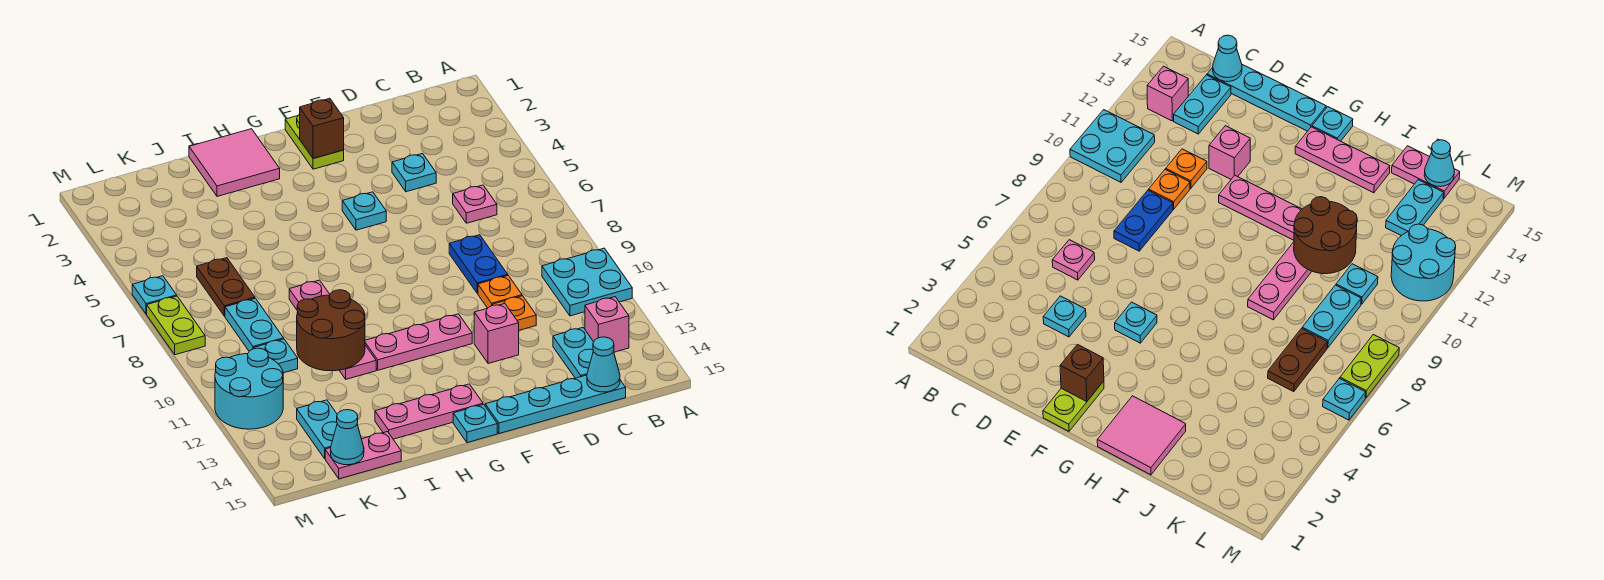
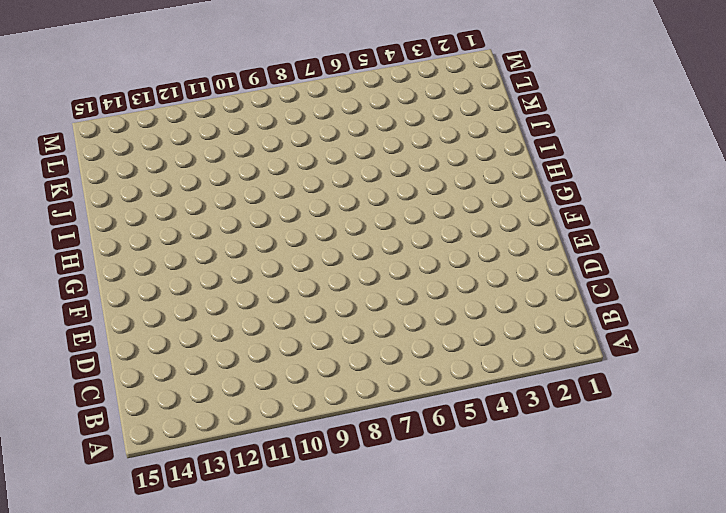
none -> cyan plate A10:B11 level 1
none -> pink brick B13 level 1
none -> pink plate C6 level 1

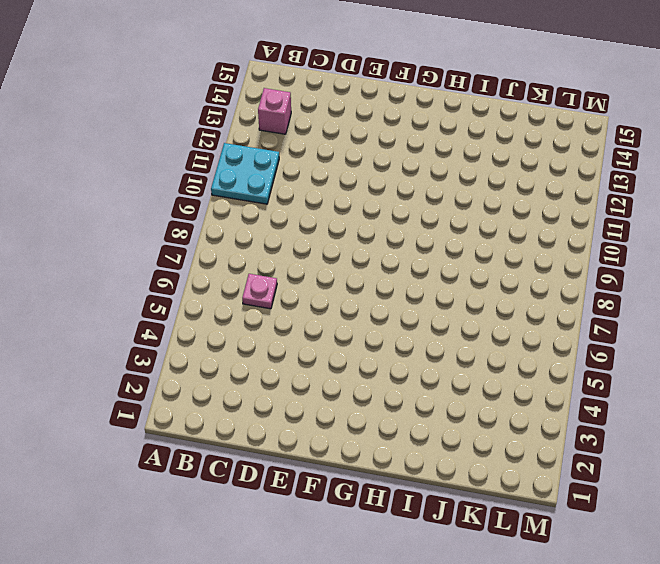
none -> cyan plate C13:C14 level 1
none -> cyan plate C15:F15 level 1
none -> cyan plate D4 level 1

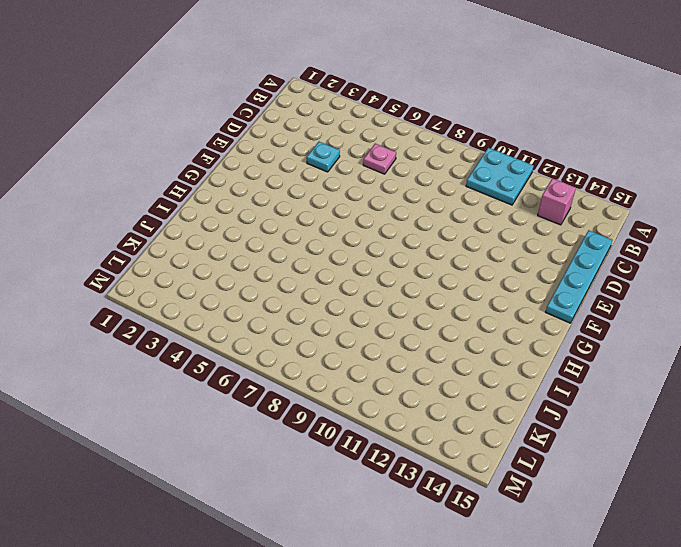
none -> cyan plate C13:C14 level 1
none -> blue plate D8:D9 level 1
none -> orange plate D10 level 1

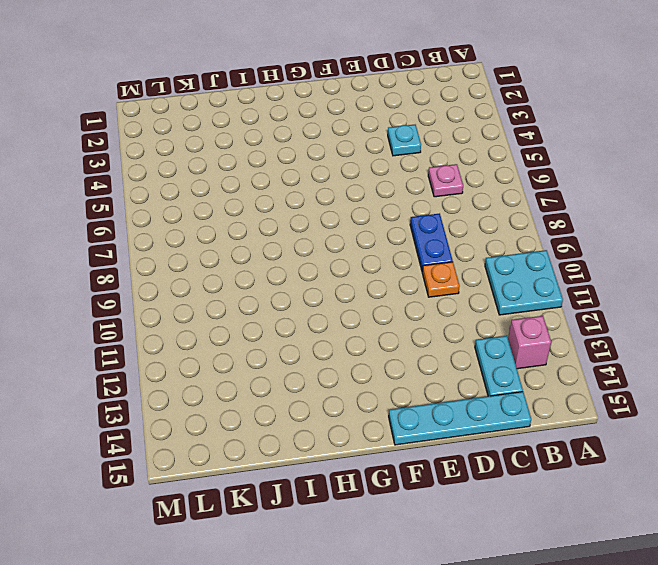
none -> orange plate D11 level 1
none -> pink brick E12 level 1
none -> lime plate F1:F2 level 1

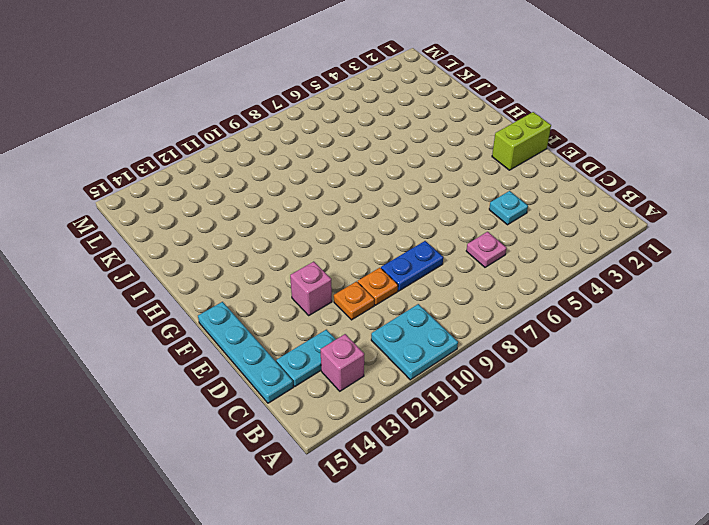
lime brick F1:F2 level 1 -> lime plate F1:F2 level 1
none -> cyan plate F5 level 1
none -> pink plate F11:H11 level 1
none -> pink plate G14:I14 level 1

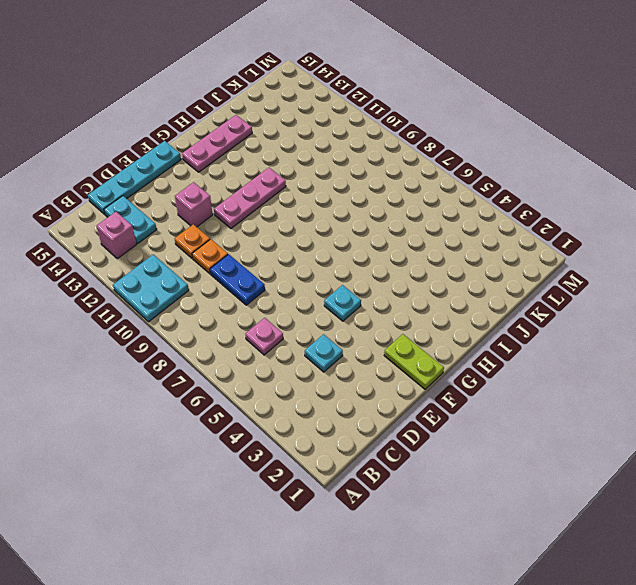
none -> cyan plate G15 level 1
none -> pink tile H1:I2 level 1
none -> pink plate I8:I11 level 1

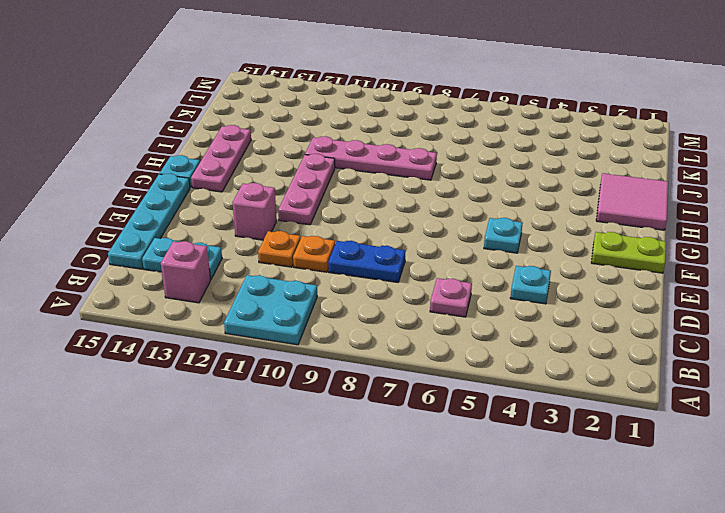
none -> pink plate J15:K15 level 1
none -> brown plate K6:K7 level 1
none -> cyan plate K8:K9 level 1

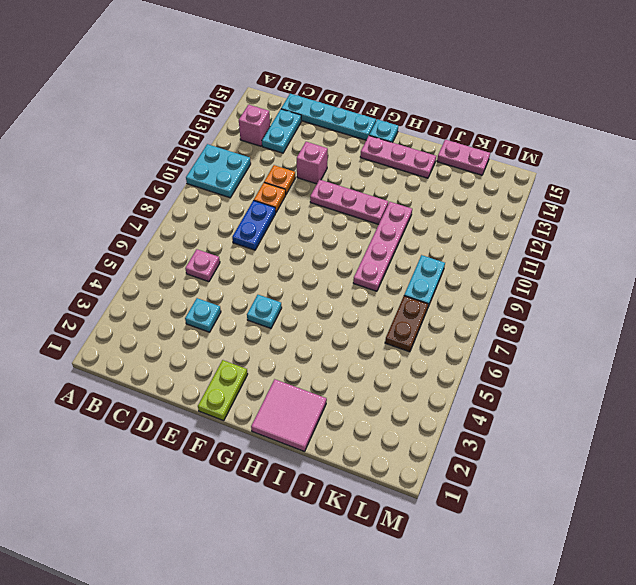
none -> cyan plate K10 level 1
none -> cyan plate K13:K14 level 1
none -> cyan round brick L11:M12 level 1

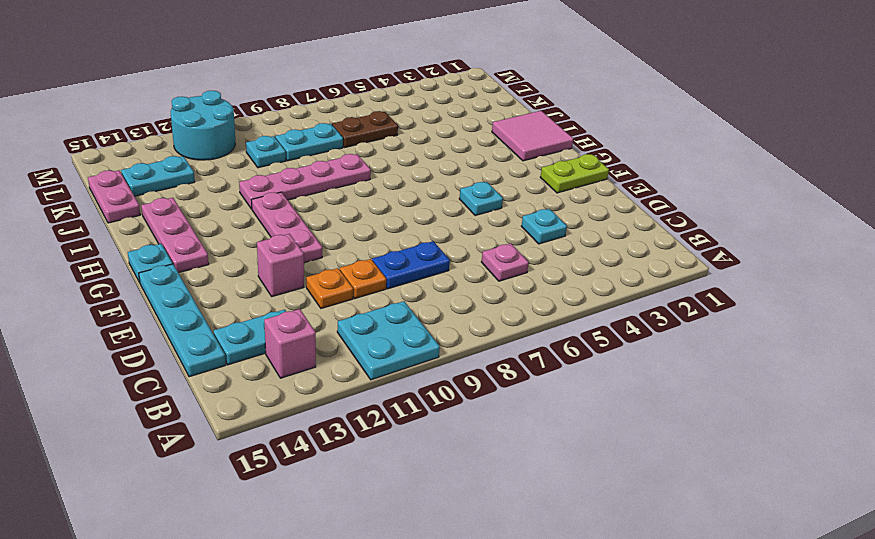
none -> cyan plate M6 level 1
none -> lime plate M7:M8 level 1
none -> cyan cone C15 level 2

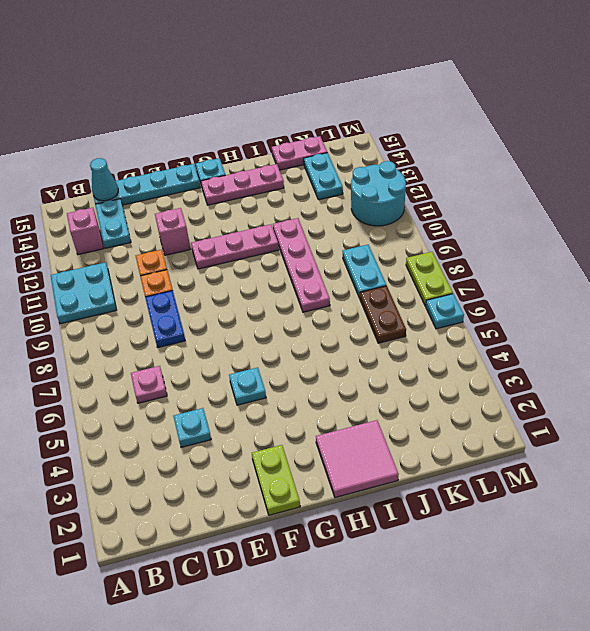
none -> cyan plate K10 level 1
none -> brown brick F2 level 2
none -> brown round brick I10:J11 level 2

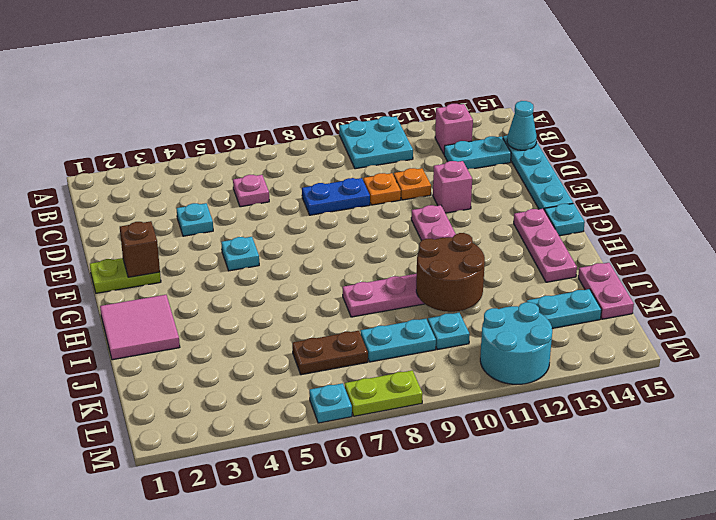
none -> cyan cone K15 level 2

